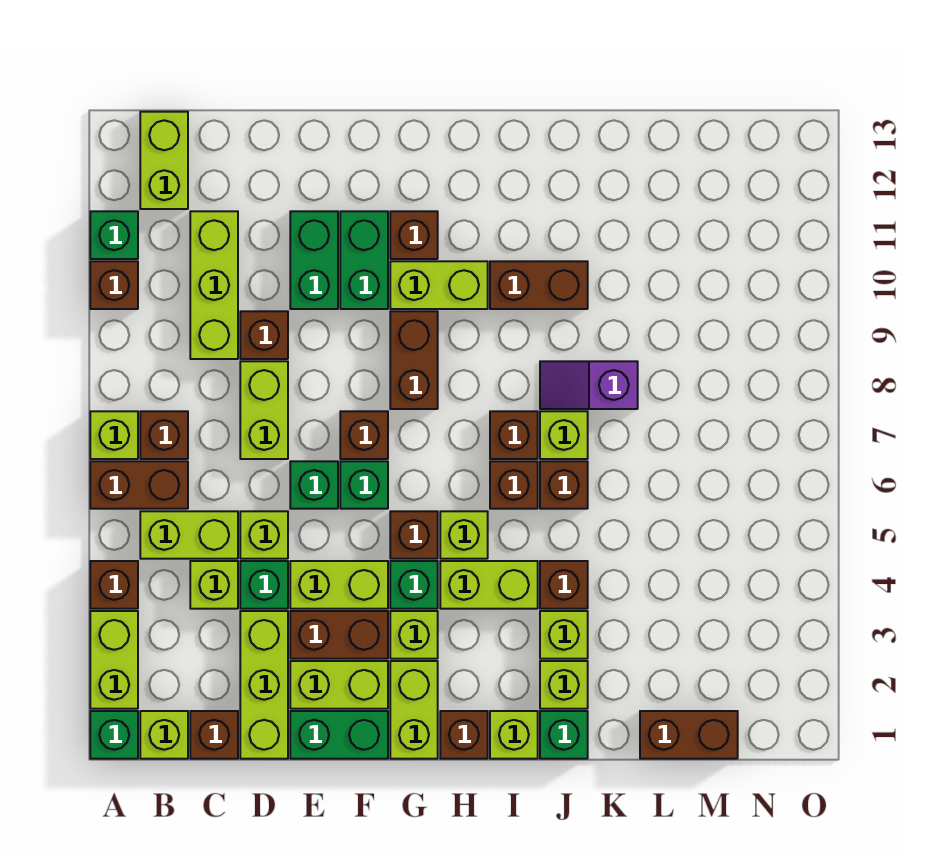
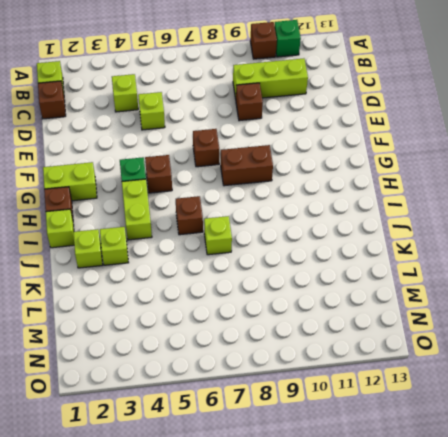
none -> green brick A1 level 1
none -> lime brick A2:A3 level 1
none -> brown brick A4 level 1
none -> brown brick A6:B6 level 1

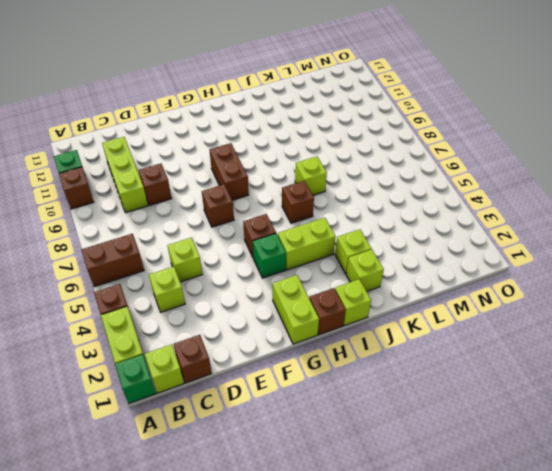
none -> lime brick A7 level 1
none -> lime brick B5:C5 level 1
none -> brown brick B7 level 1
none -> lime brick B12:B13 level 1

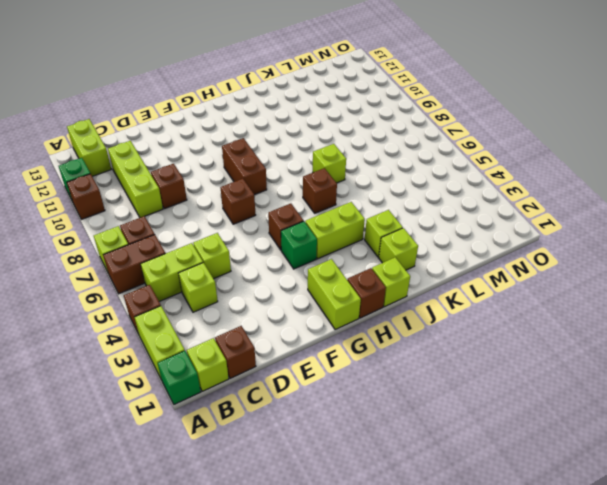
none -> lime brick D1:D3 level 1
none -> green brick D4 level 1
none -> lime brick D7:D8 level 1
none -> green brick E1:F1 level 1

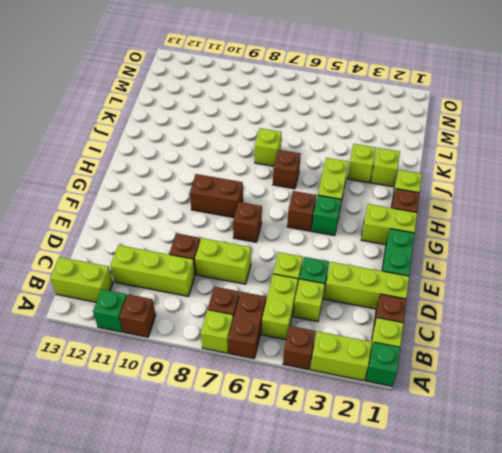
none -> lime brick E2:F2 level 1
none -> brown brick E3:F3 level 1
none -> lime brick E4:F4 level 1
none -> green brick E6 level 1

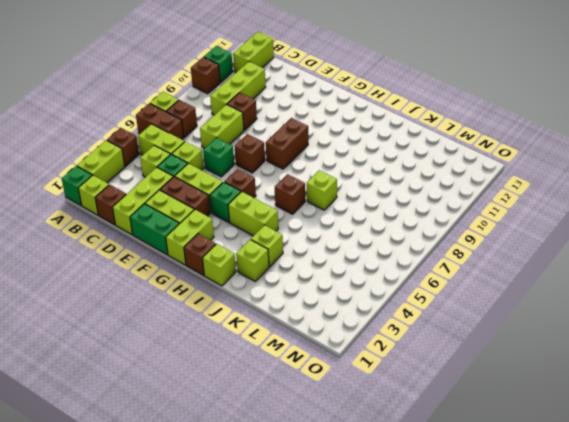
none -> green brick E10:E11 level 1
none -> green brick F6 level 1
none -> green brick F10:F11 level 1
none -> lime brick G3 level 1

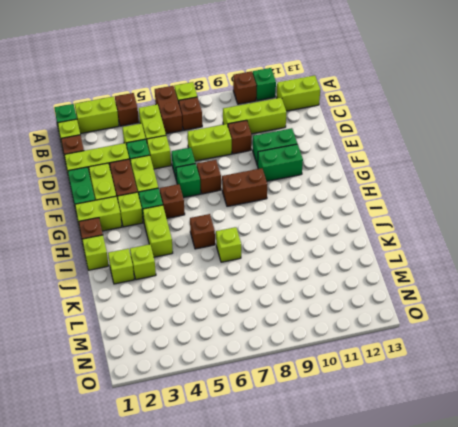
none -> lime brick G10:H10 level 1
none -> brown brick G11 level 1
none -> lime brick H5 level 1
none -> brown brick I7 level 1

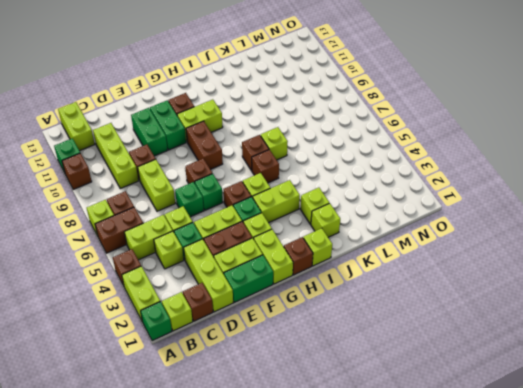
none -> brown brick I10:J10 level 1
none -> green brick J1 level 1
none -> brown brick J4 level 1
none -> brown brick J6 level 1

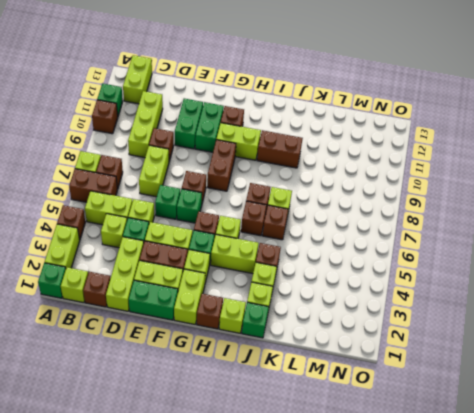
none -> purple slope J8:K8 level 1 top K
none -> brown brick L1:M1 level 1

